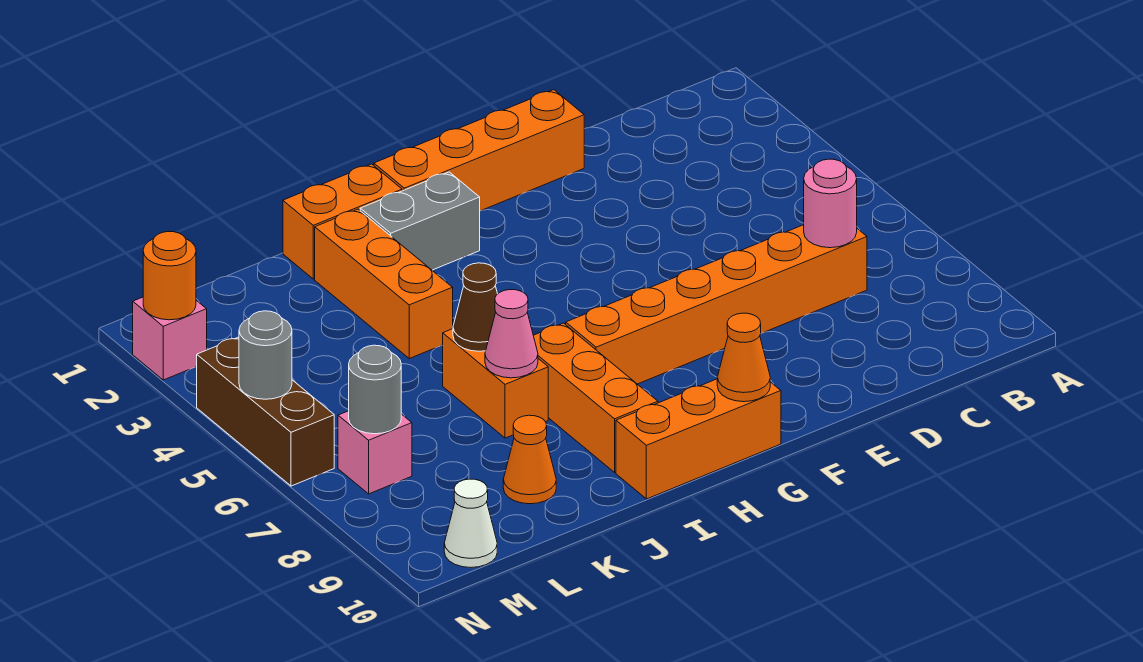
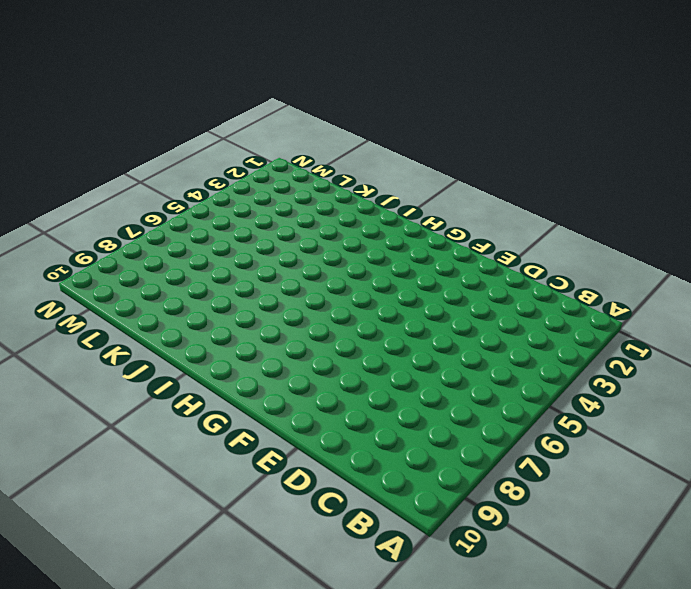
none -> orange brick C7:H7 level 1
none -> orange brick E1:H1 level 1
none -> orange brick G10:I10 level 1

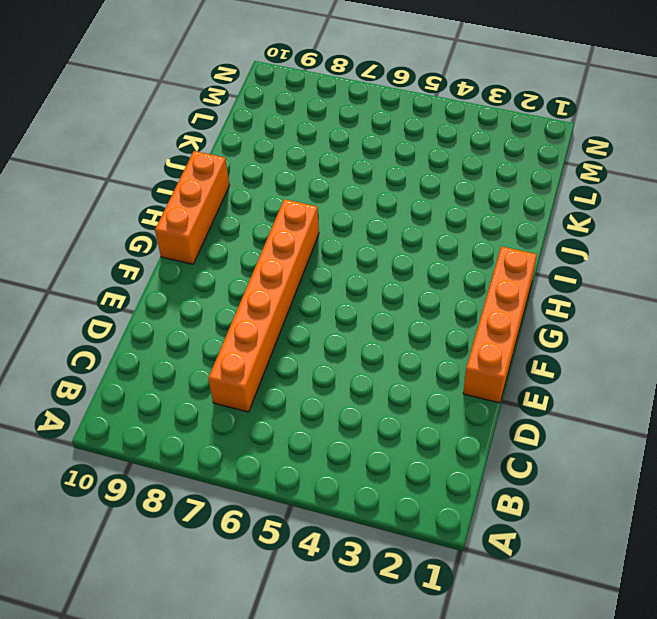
none -> grey brick H2:I2 level 1
none -> orange brick I1:J1 level 1
none -> orange brick I7:I9 level 1

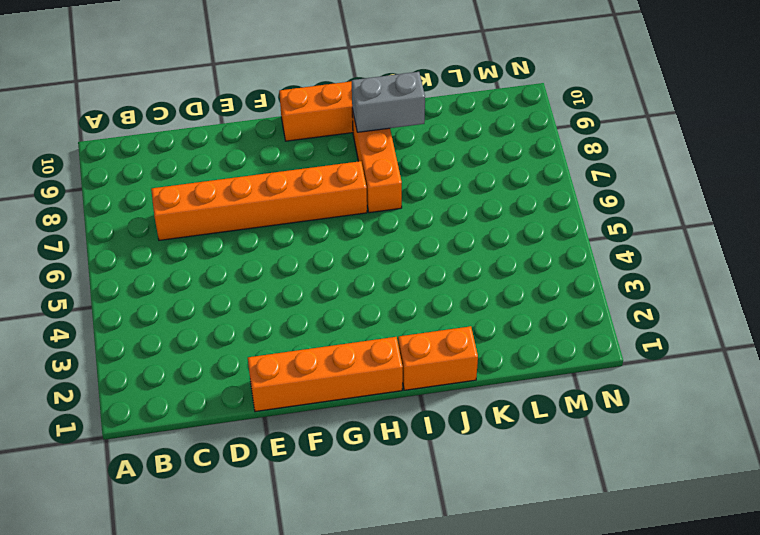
grey brick I9:J9 level 2 -> grey brick H2:I2 level 1
none -> orange brick J2:J4 level 1
none -> orange brick J6:J7 level 1
none -> orange cone K9 level 1

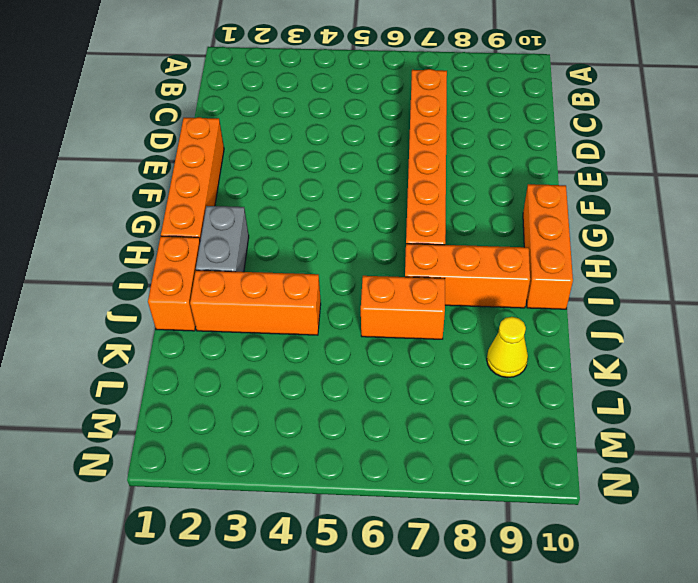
yellow cone K9 level 1 -> orange cone K9 level 1
none -> pink brick M7 level 1
none -> white cone M10 level 1
none -> pink brick N2 level 1

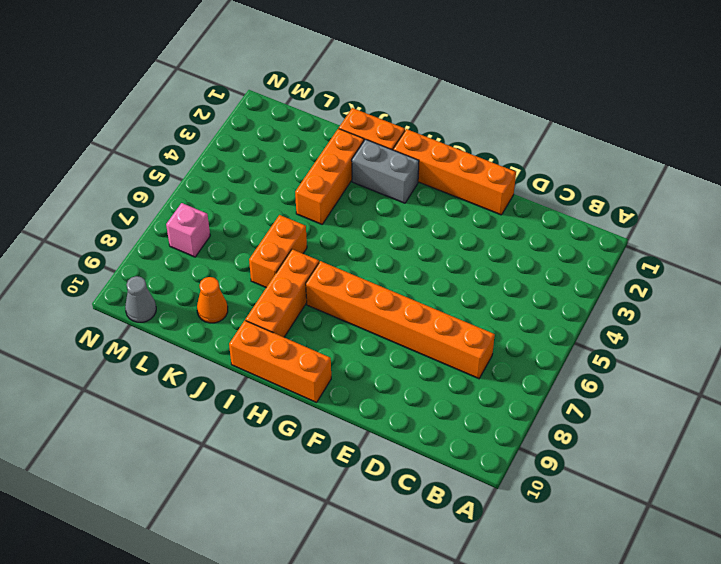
grey cone M10 level 1 -> white cone M10 level 1
none -> pink brick N2 level 1
none -> brown brick N4:N6 level 1
none -> pink round brick C7 level 2

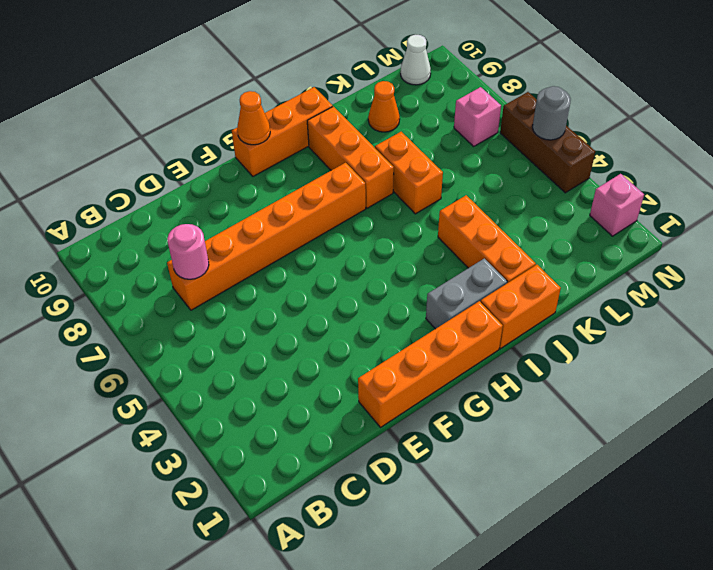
none -> brown cone J6 level 2
none -> pink cone J7 level 2
none -> grey round brick M7 level 2

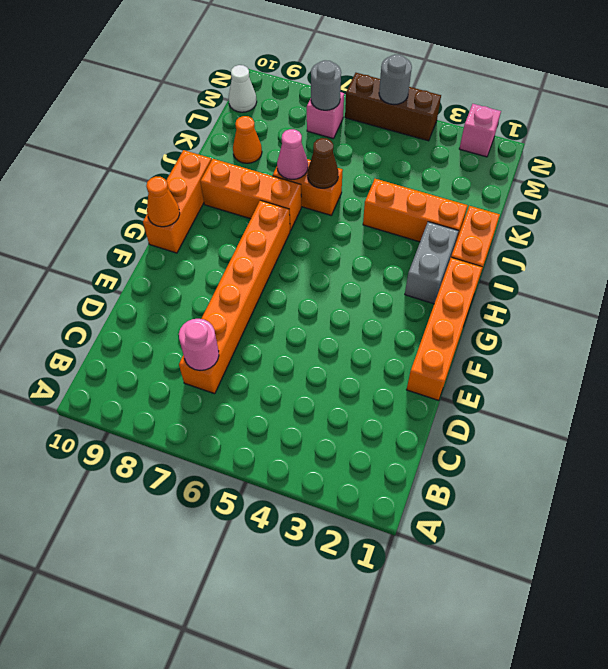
none -> orange round brick N2 level 2

